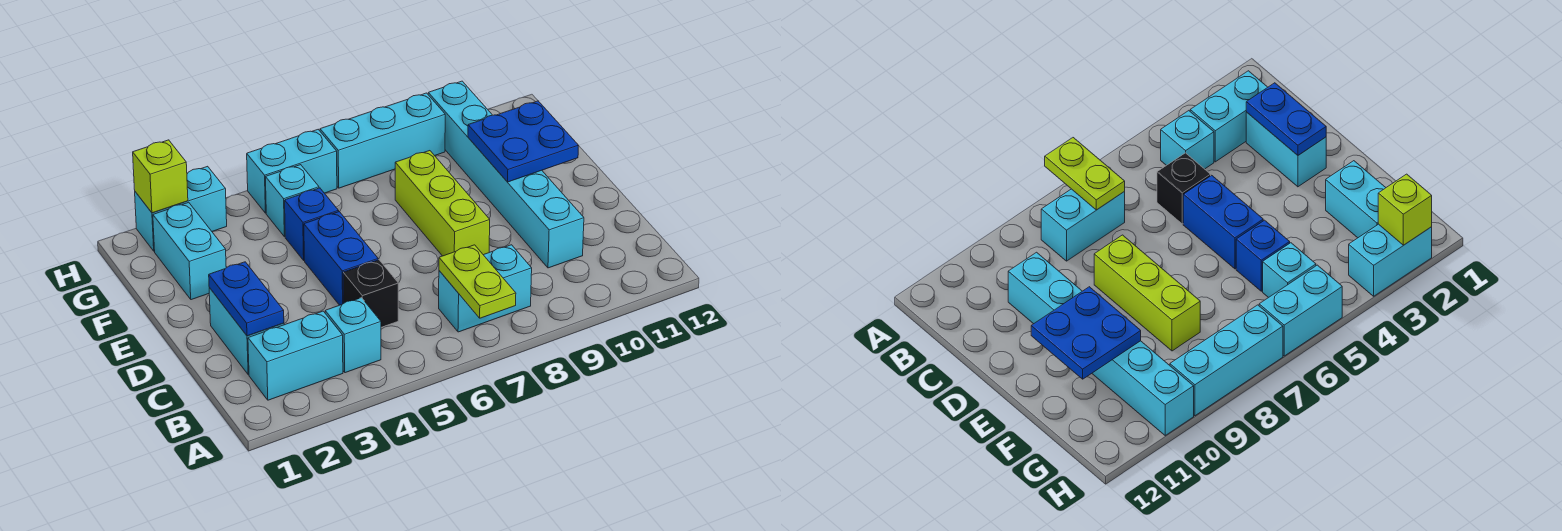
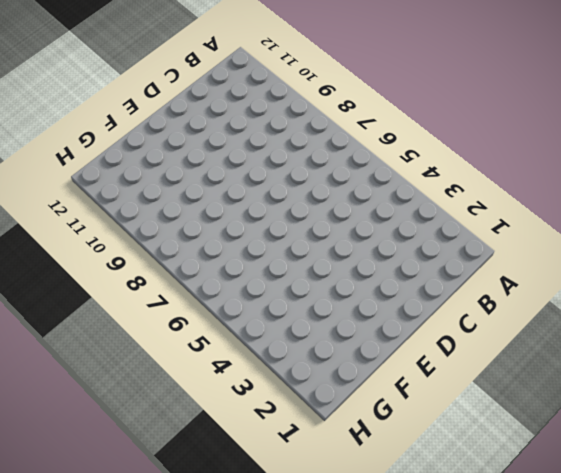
none -> cyan brick B2:B3 level 1
none -> cyan brick B4 level 1
none -> cyan brick B7:B8 level 1

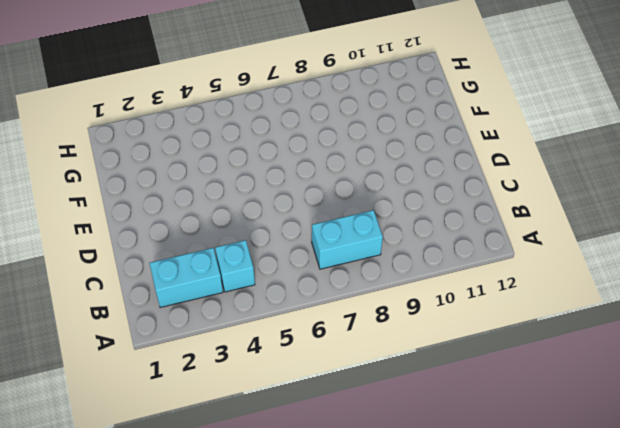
none -> cyan brick C2:D2 level 1
none -> black brick C5 level 1
none -> cyan brick C10:H10 level 1

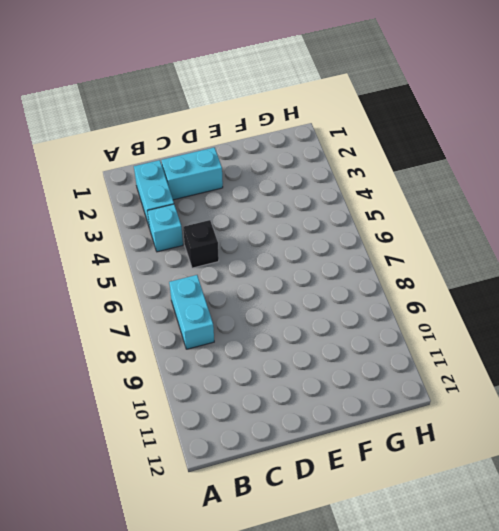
none -> cyan brick C10:H10 level 1
none -> blue brick D5:E5 level 1
none -> lime brick D8:F8 level 1

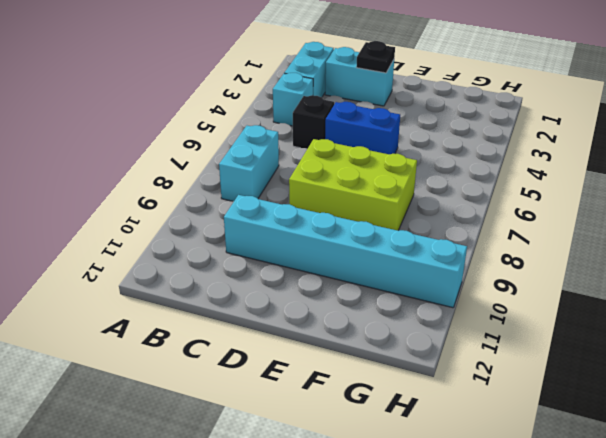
black plate D2 level 2 -> blue plate C2:D2 level 2
lime brick D7:F8 level 1 -> lime brick D8:F8 level 1
none -> cyan brick F2:G2 level 1
none -> blue brick F5 level 1
none -> cyan brick G5 level 1

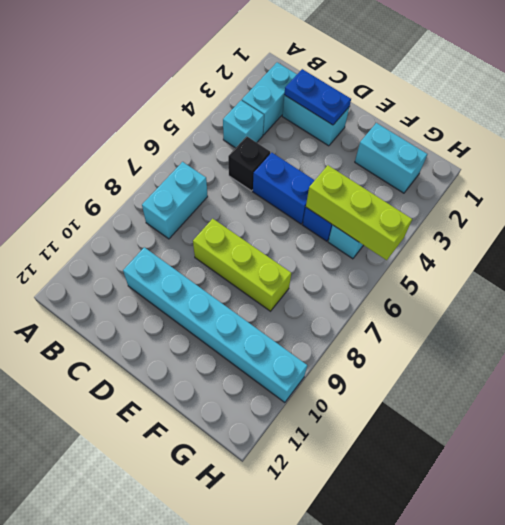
lime brick F5:H5 level 2 -> none
none -> cyan brick H2:H3 level 1
none -> cyan brick H5:H6 level 1
none -> cyan brick H7:H9 level 1

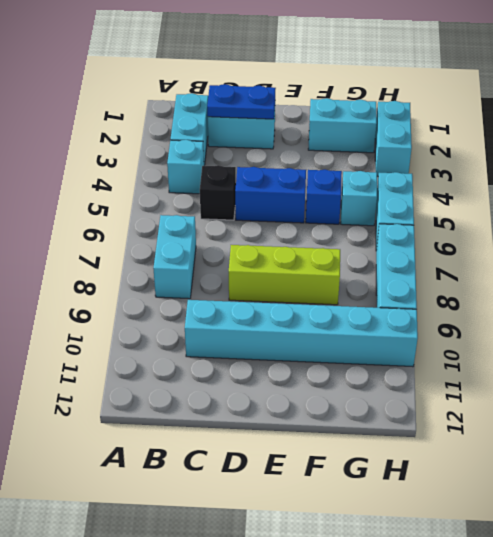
none -> lime plate A7:B7 level 2
none -> blue plate E10:F11 level 2
none -> lime brick H2 level 2

